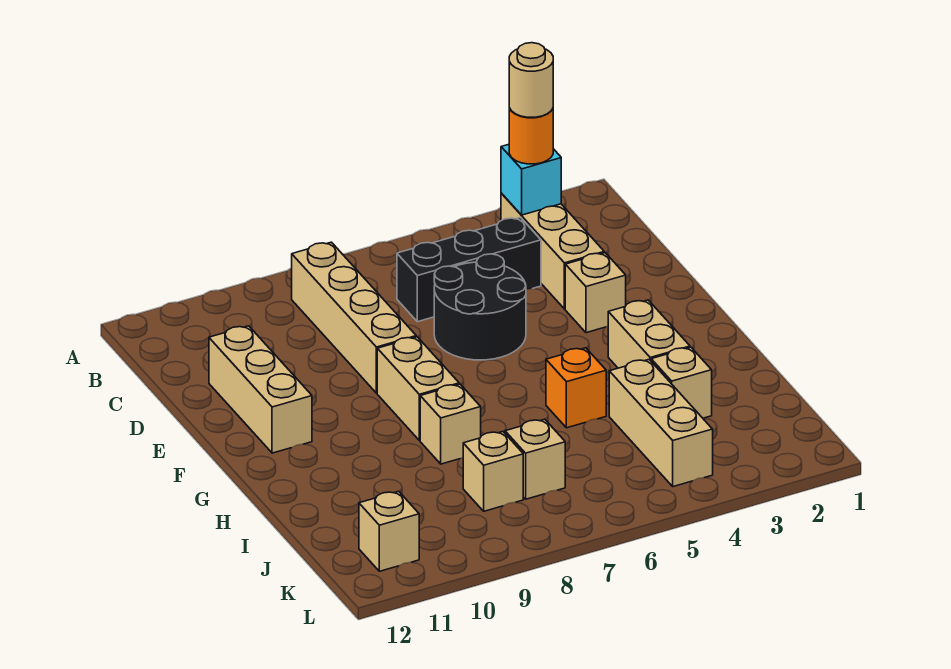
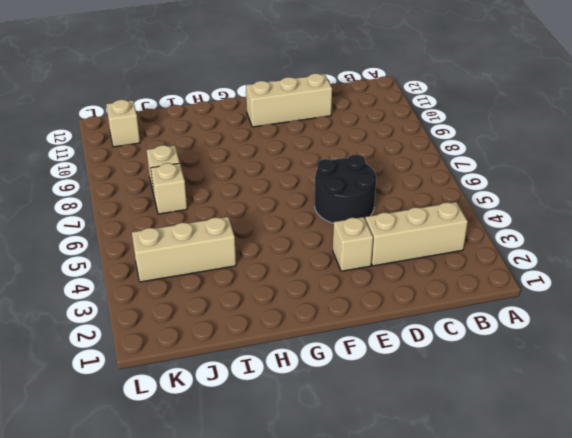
none -> tan brick B8:E8 level 1
none -> black brick C4:C6 level 1
none -> tan brick F8:G8 level 1

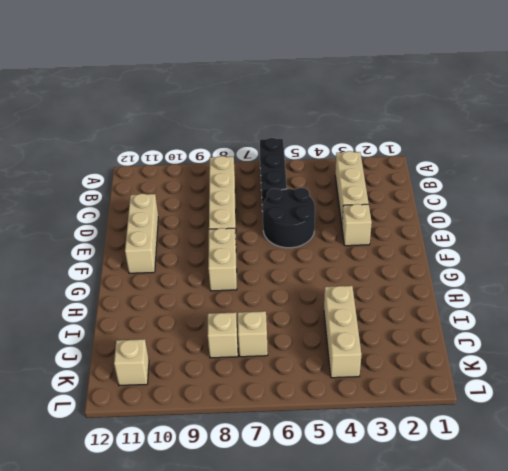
black brick A6:C6 level 1 -> black brick C4:C6 level 1
none -> tan brick G3:H3 level 1
none -> orange brick H5 level 1
none -> tan brick H8 level 1

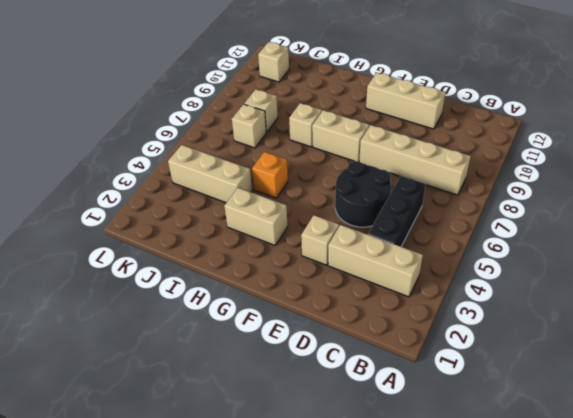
none -> tan brick I3 level 1
none -> cyan brick B3 level 2
none -> orange round brick B3 level 3

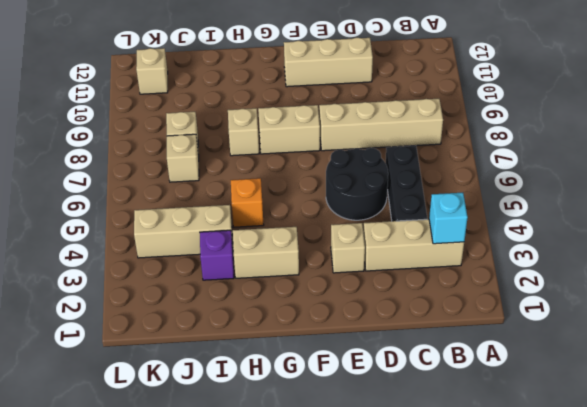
purple brick I3 level 1 -> tan brick I3 level 1
none -> orange round brick B3 level 3
none -> tan round brick B3 level 4

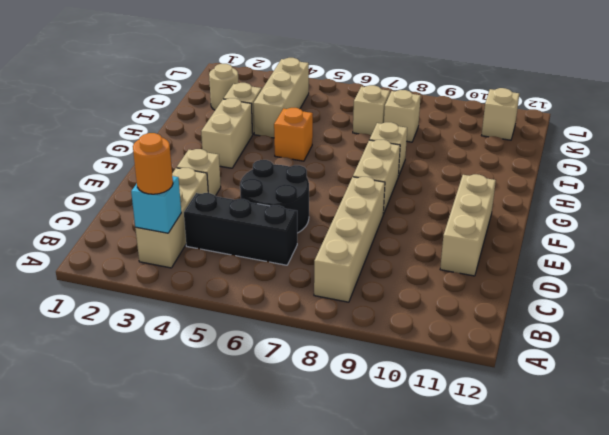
tan round brick J2 level 1 -> tan round brick B3 level 4

